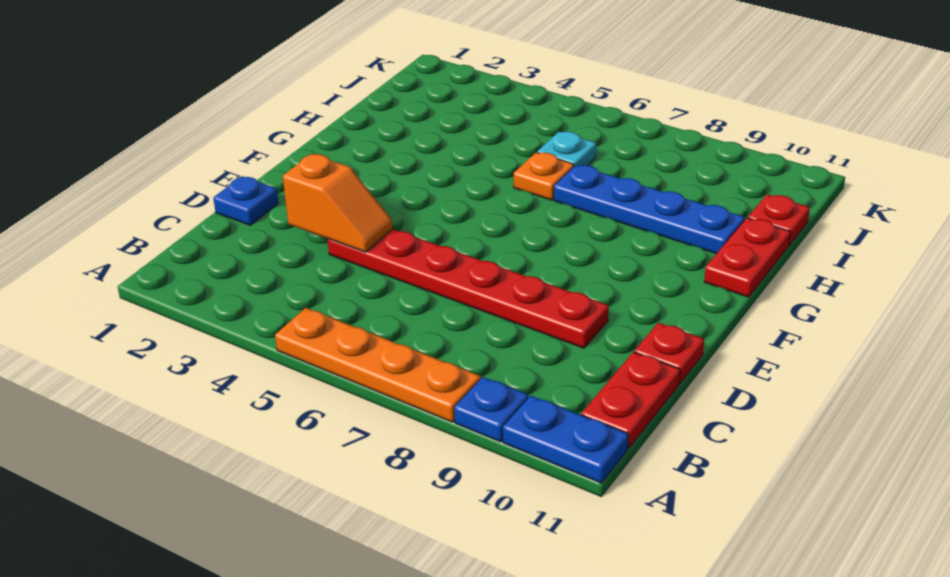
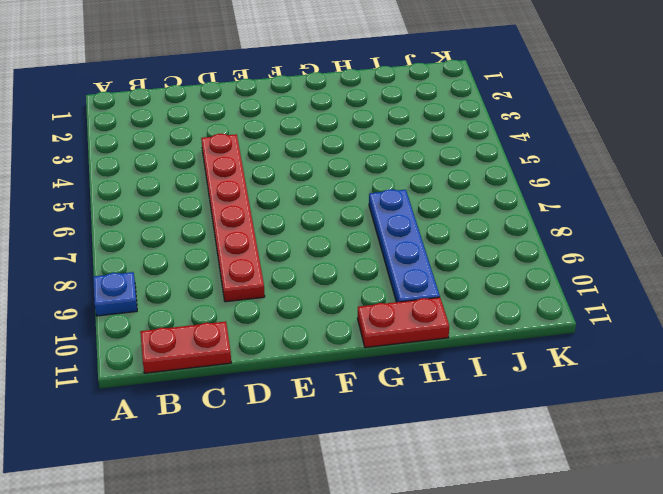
none -> orange plate A5:A8 level 1
none -> blue plate A10:A11 level 1
none -> blue plate D1 level 1

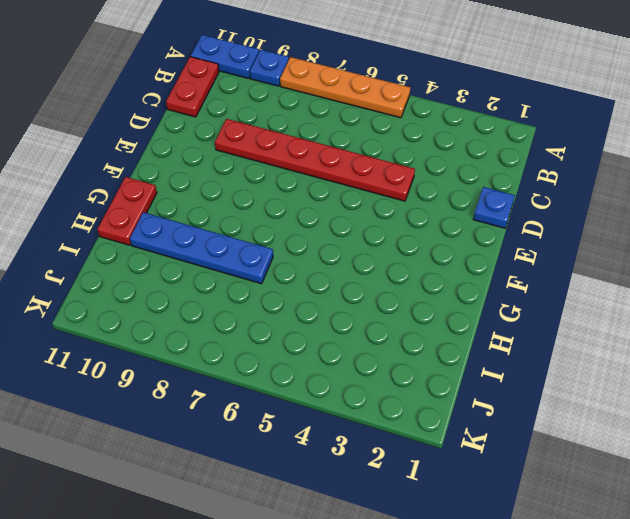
none -> red plate D11 level 1
none -> orange plate H6 level 1
none -> cyan plate I6 level 1

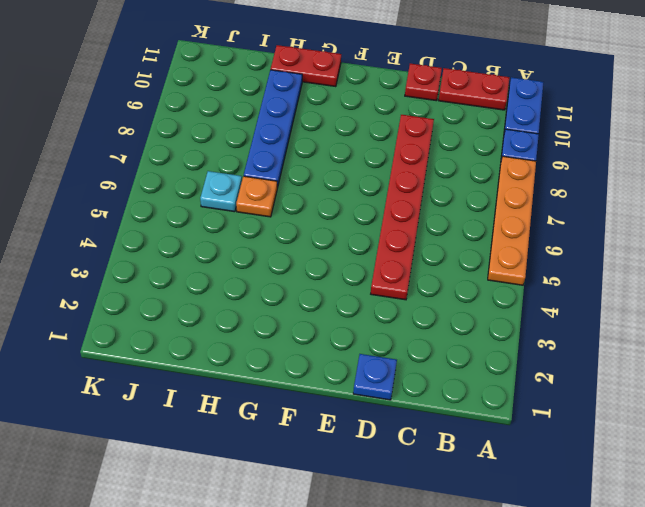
none -> red plate I11 level 1
none -> orange slope D3:D4 level 2 top 3

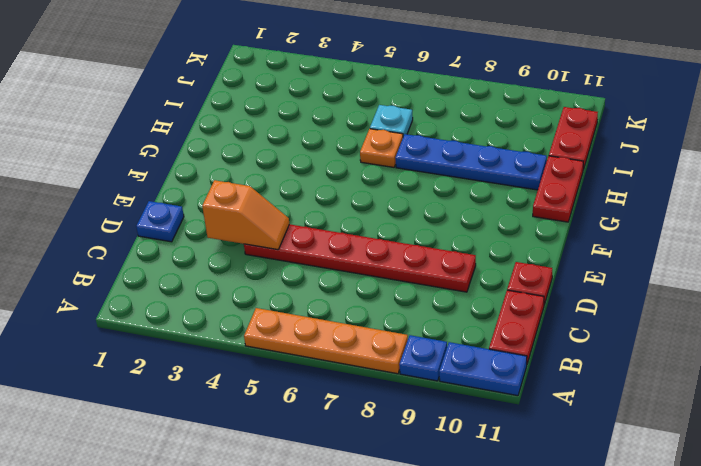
red plate I11:J11 level 1 -> red plate I11 level 1

